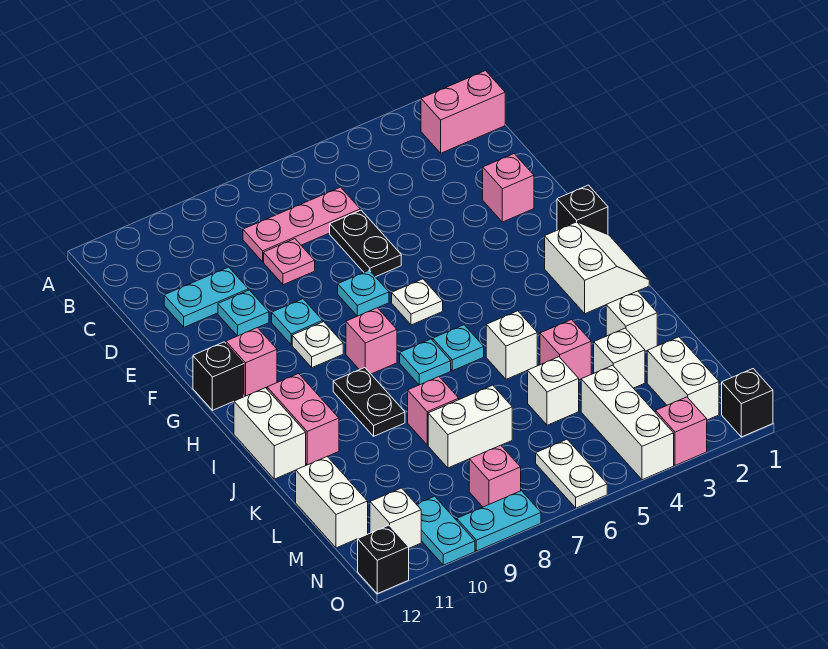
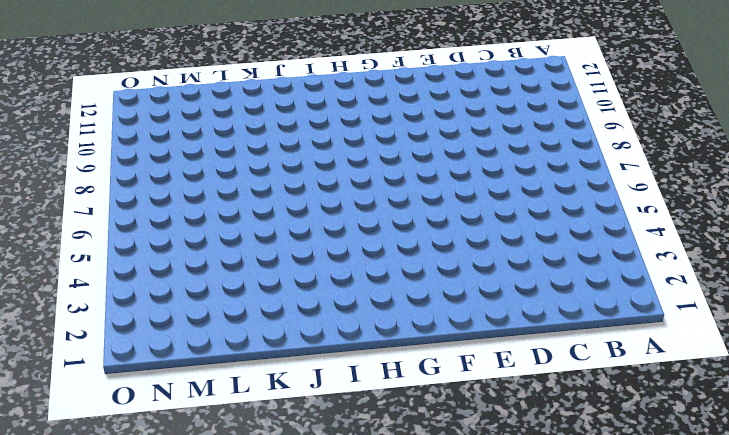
none -> pink brick B1:B2 level 1
none -> pink plate C6:C8 level 1
none -> black plate D6:E6 level 1
none -> pink plate D8 level 1

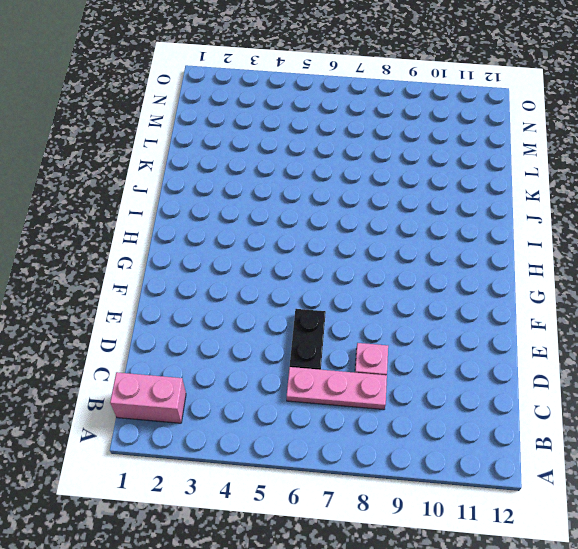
none -> cyan plate D10:D11 level 1
none -> pink brick E2 level 1
none -> cyan plate E10 level 1
none -> cyan plate F7 level 1

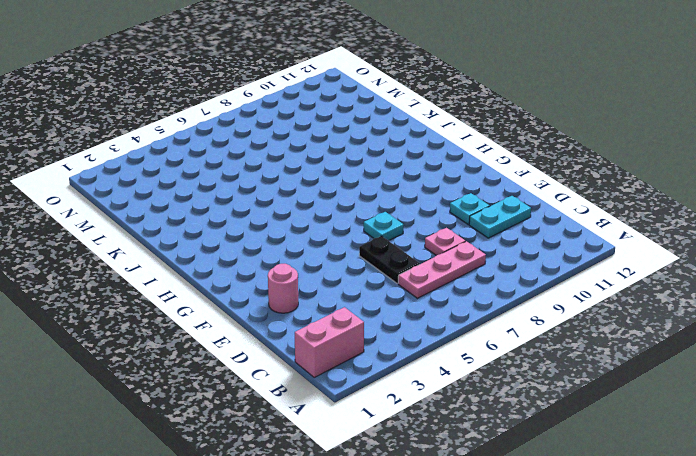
pink round brick E2 level 1 -> pink brick E2 level 1
none -> cyan plate F9 level 1
none -> black brick G1 level 1
none -> white plate G6 level 1
none -> white plate G9 level 1

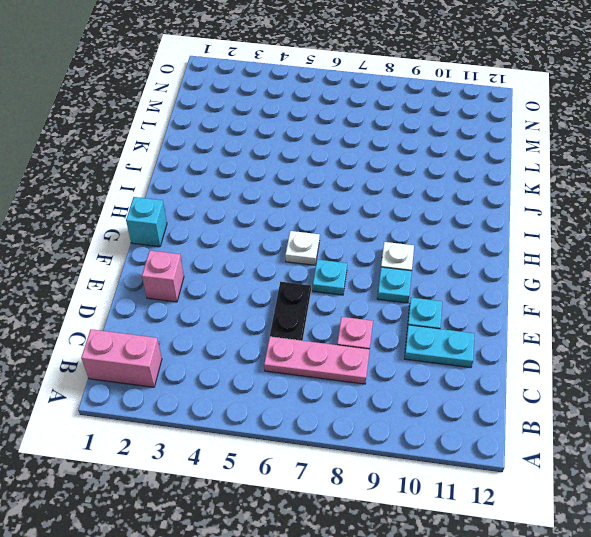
cyan brick G1 level 1 -> black brick G1 level 1
none -> pink brick G11 level 1
none -> black brick G12 level 1
none -> white slope H1:I2 level 1 top 2
none -> pink brick H8 level 1

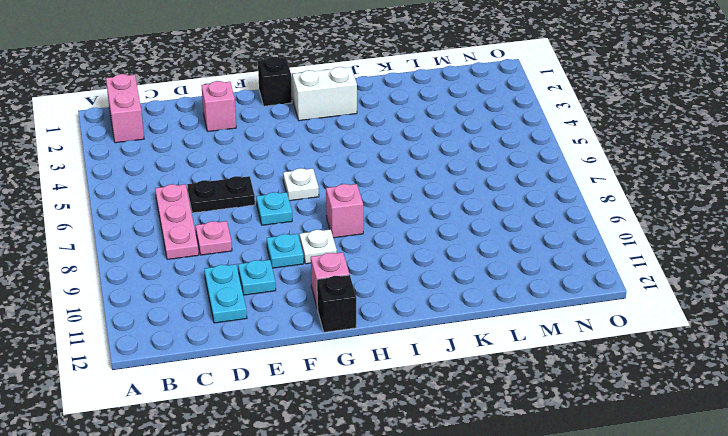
none -> cyan plate I6 level 1
none -> cyan plate I7 level 1
none -> black plate I9:J9 level 1
none -> pink brick I11:J11 level 1

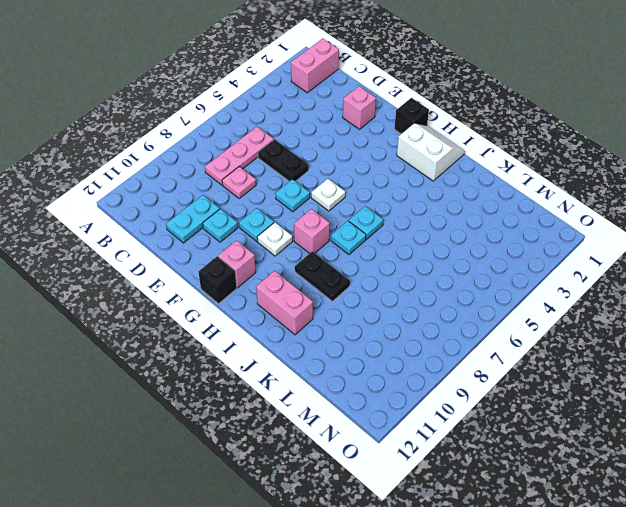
none -> white brick I12:J12 level 1
none -> white brick J5 level 1
none -> white brick K2 level 1
none -> pink brick K4 level 1

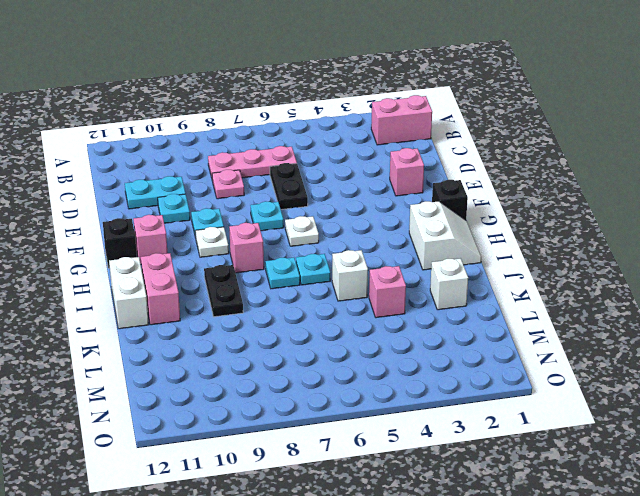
none -> pink brick K8 level 1
none -> white brick L3 level 1
none -> white brick L5 level 1
none -> white brick L7:L8 level 1

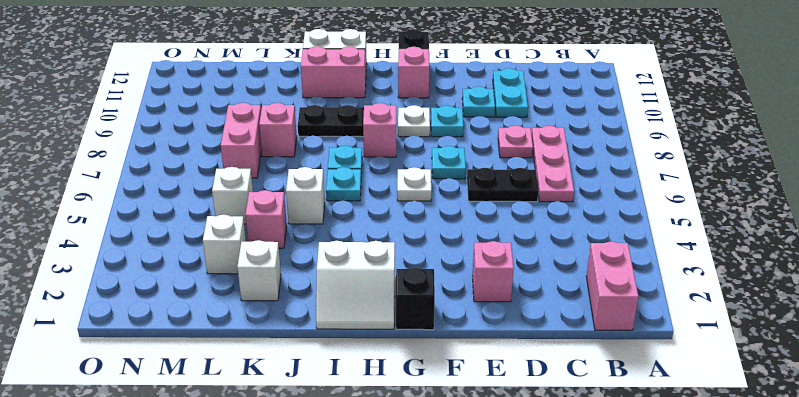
pink brick L7:L8 level 1 -> white brick L7:L8 level 1
none -> white brick L12:M12 level 1
none -> white brick M2:N2 level 1
none -> white brick M4:O4 level 1
none -> white plate N6:O6 level 1

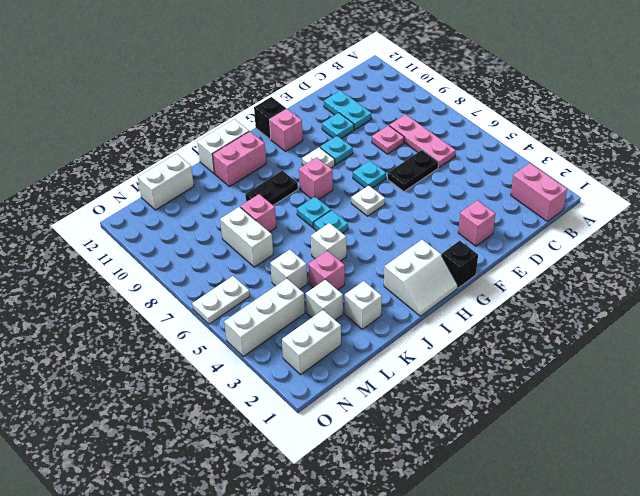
none -> pink brick N8 level 1
none -> cyan plate N10:O10 level 1
none -> white brick N11 level 1
none -> black brick O1 level 1

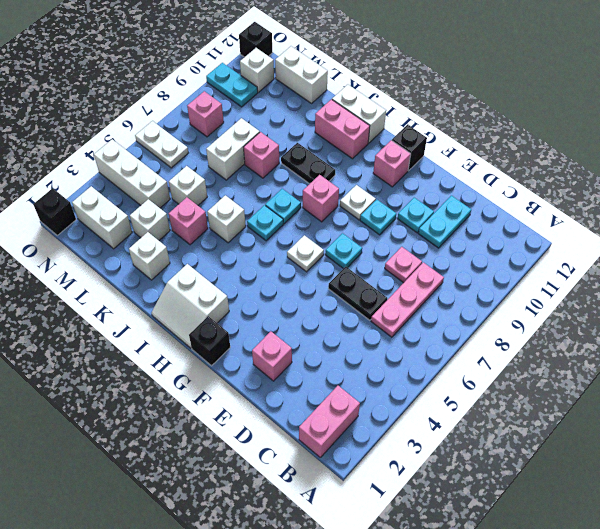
none -> pink brick O3 level 1
none -> cyan plate O8:O9 level 1

